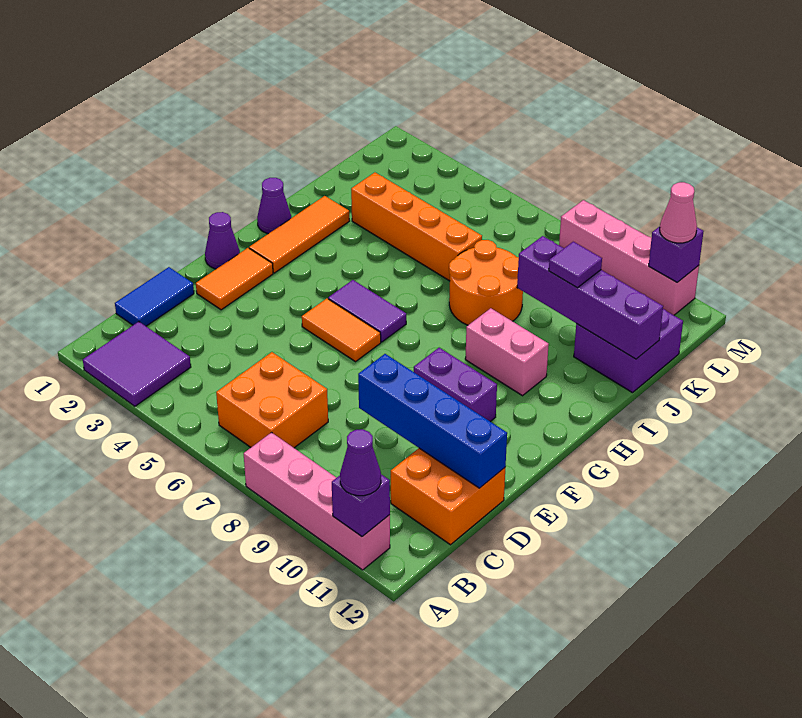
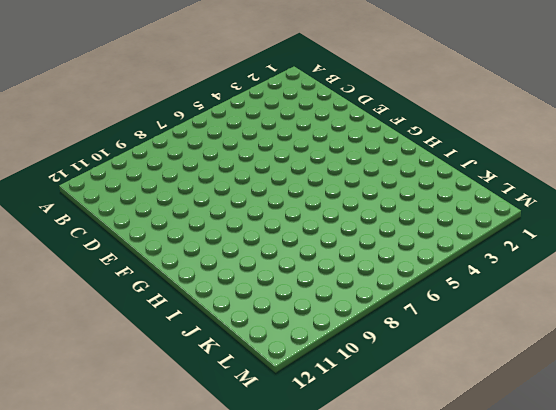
none -> purple tile A2:B3 level 1
none -> pink brick A8:A11 level 1
none -> orange brick B6:C7 level 1

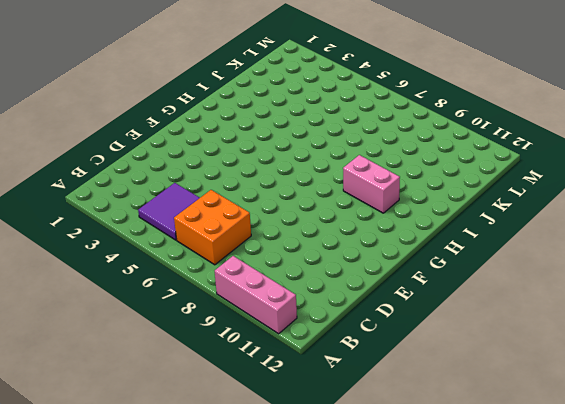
pink brick A9:A11 level 1 -> pink brick A8:A11 level 1
purple tile B4:C5 level 1 -> purple tile A2:B3 level 1
none -> blue tile C1:D1 level 1
none -> orange brick C11:D12 level 1
none -> orange tile E2:F2 level 1

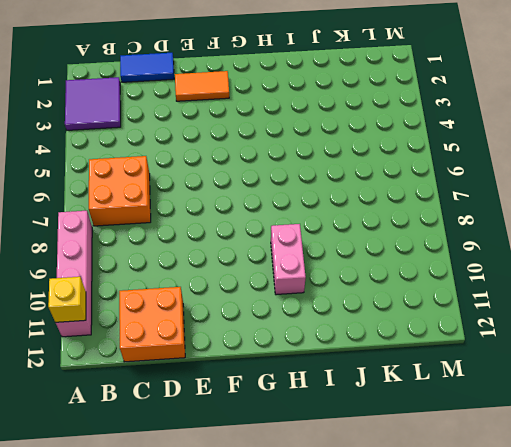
yellow brick A11 level 2 -> purple brick A11 level 2
none -> purple cone F1 level 1
none -> orange tile F5:F6 level 1
none -> purple brick F9:F10 level 1

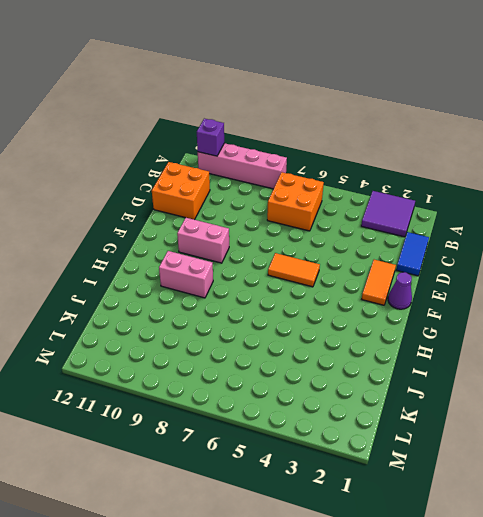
pink brick F9:F10 level 1 -> purple brick F9:F10 level 1
none -> orange tile G2:I2 level 1
none -> purple tile G5:G6 level 1
none -> purple cone H1 level 1

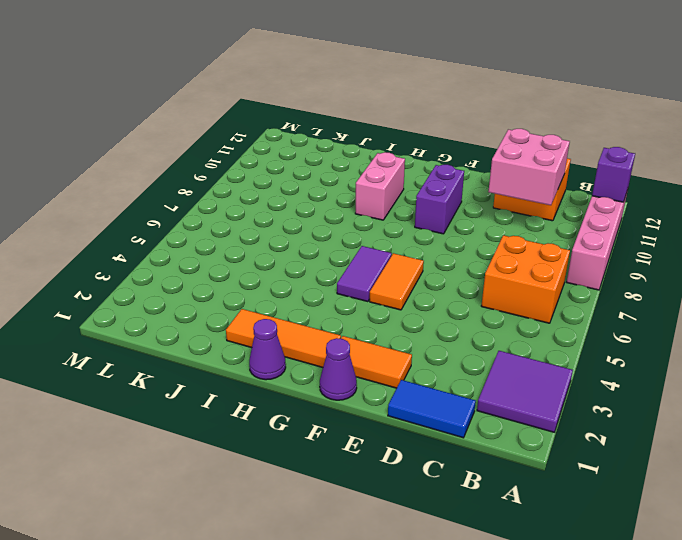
pink brick C10:D11 level 2 -> blue brick D9:D12 level 2
none -> orange round brick I7:J8 level 1
none -> orange brick J3:J6 level 1
none -> purple brick J11:K12 level 1

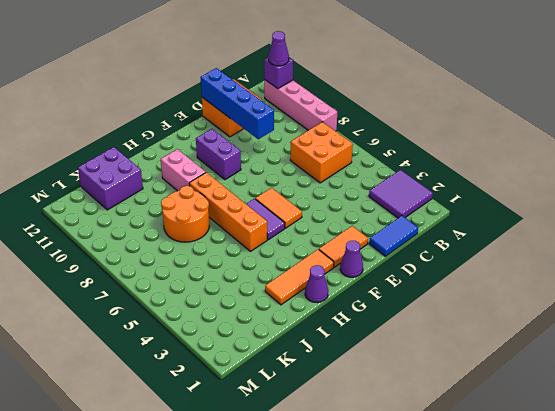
orange brick H5:H8 level 1 -> orange brick J3:J6 level 1
none -> pink brick M8:M11 level 1
none -> purple brick J9:J12 level 2
none -> purple brick M11 level 2

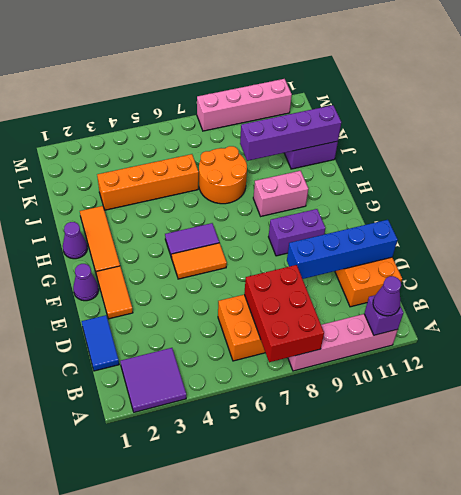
red brick A7:C8 level 2 -> none
none -> purple brick M11 level 2
none -> purple tile J10 level 3
none -> pink cone M11 level 3

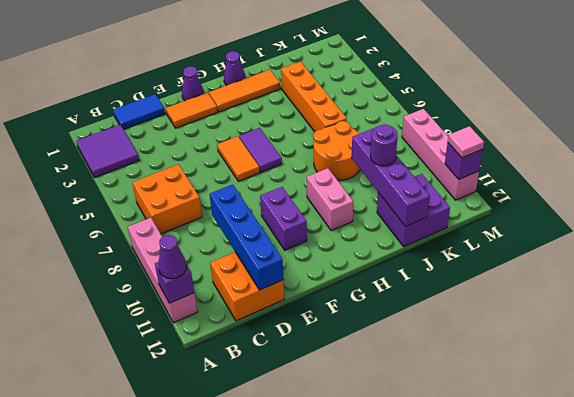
purple round brick J10 level 3 -> purple tile J10 level 3
pink tile M11 level 3 -> pink cone M11 level 3

